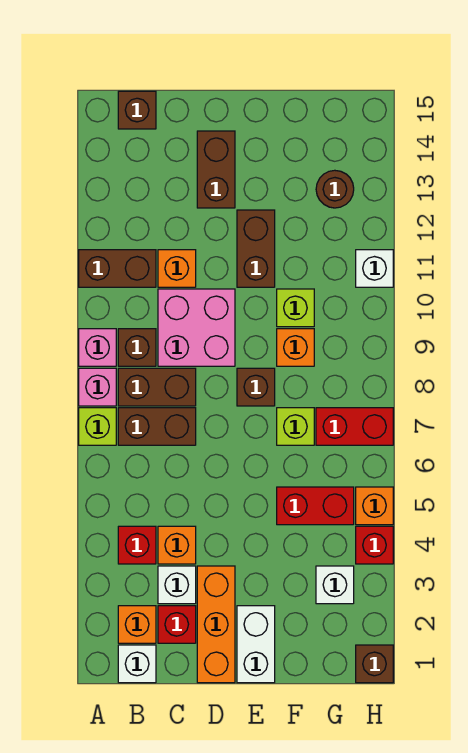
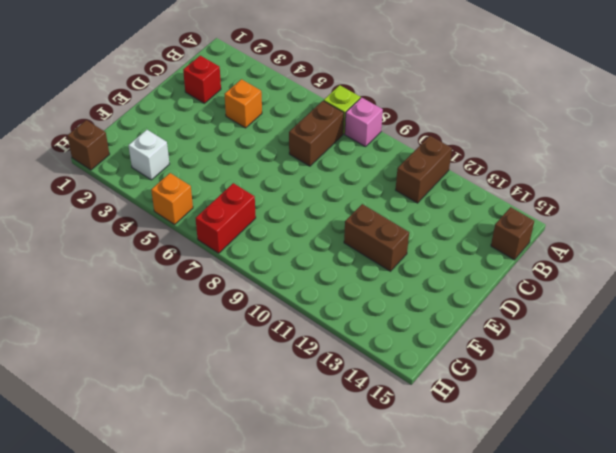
none -> pink brick A9 level 1
none -> white brick B1 level 1
none -> orange brick B2 level 1
none -> red brick B4 level 1

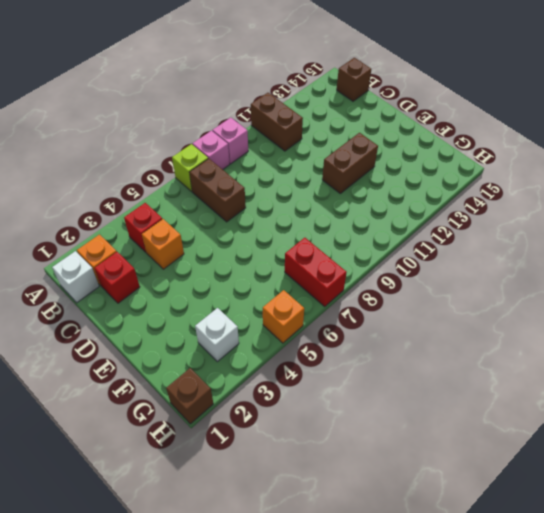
none -> brown brick B8:C8 level 1
none -> brown brick B9 level 1
none -> white brick C3 level 1
none -> pink brick C9:D10 level 1

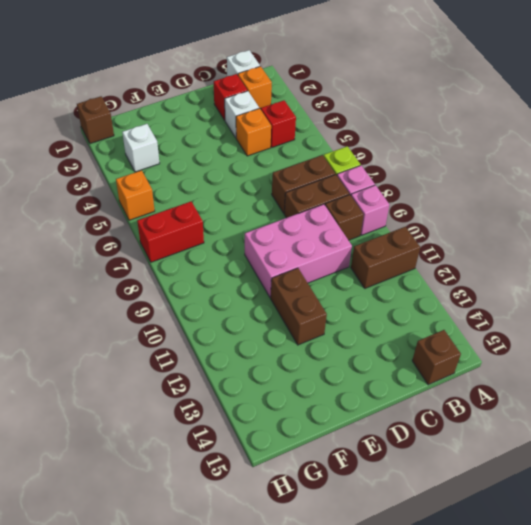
pink brick C9:E10 level 1 -> pink brick C9:D10 level 1
none -> orange brick C11 level 1
none -> orange brick D1:D3 level 1
none -> brown brick D13:D14 level 1
none -> white brick E1:E2 level 1

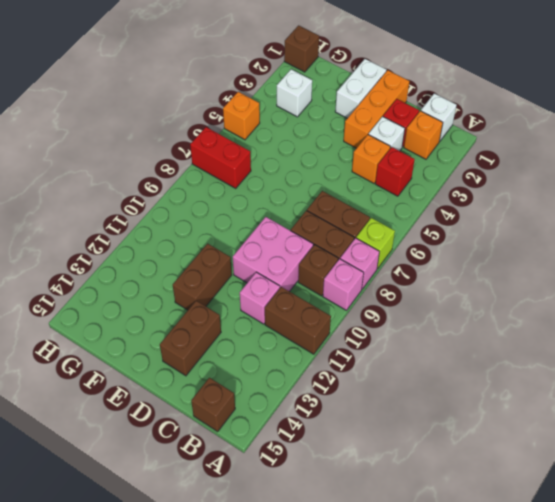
pink brick C11 level 1 -> orange brick C11 level 1
none -> brown brick E8 level 1
none -> red brick F5:G5 level 1
none -> lime brick F7 level 1
none -> orange brick F9 level 1

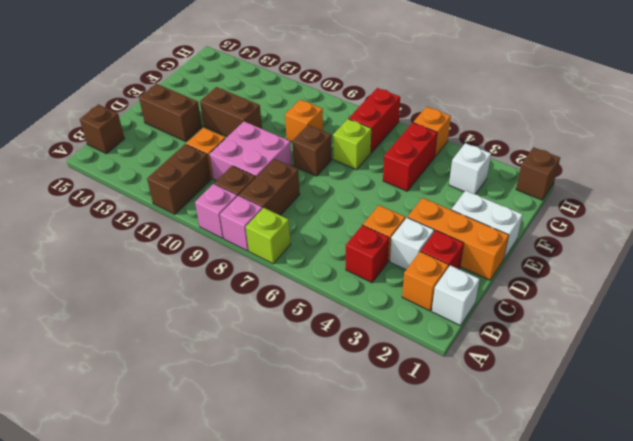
none -> brown brick B7:C7 level 1
none -> lime brick F10 level 1
none -> brown round brick G13 level 1
none -> red brick H4 level 1

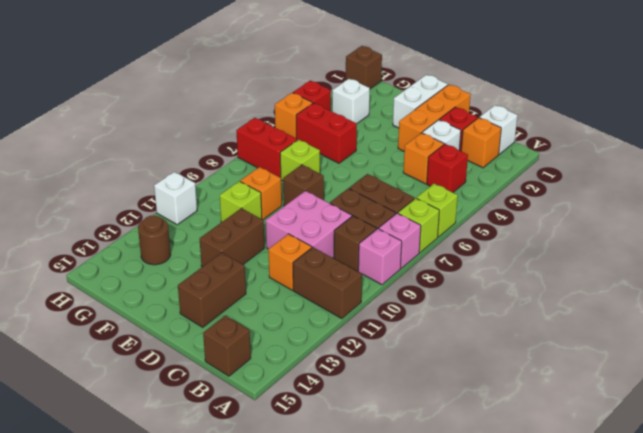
lime brick A6 level 1 -> none

